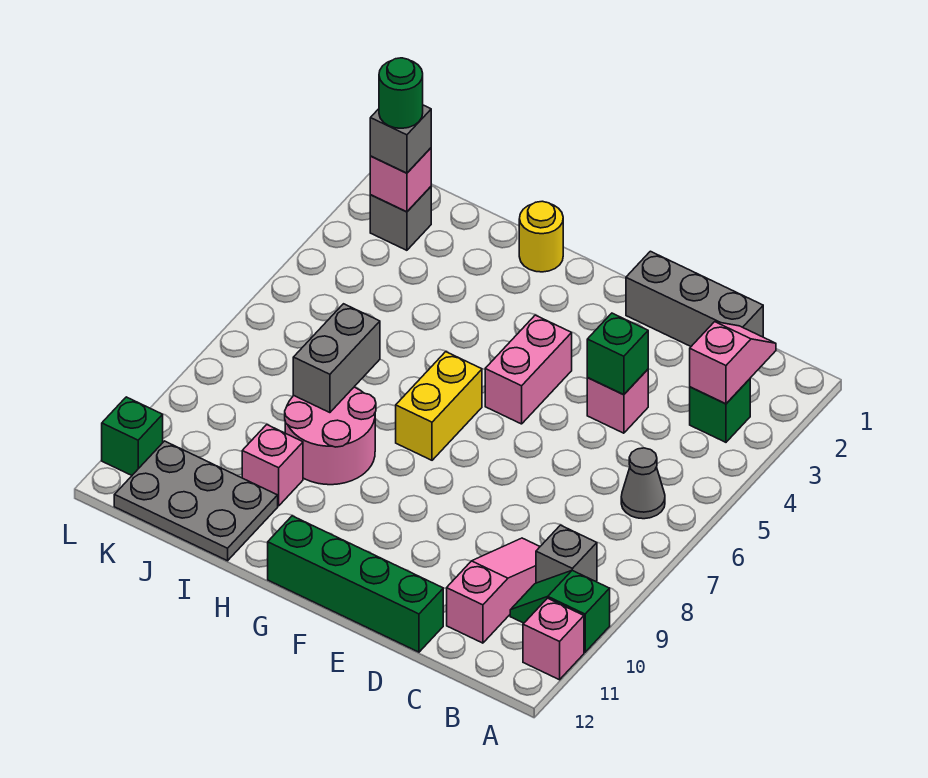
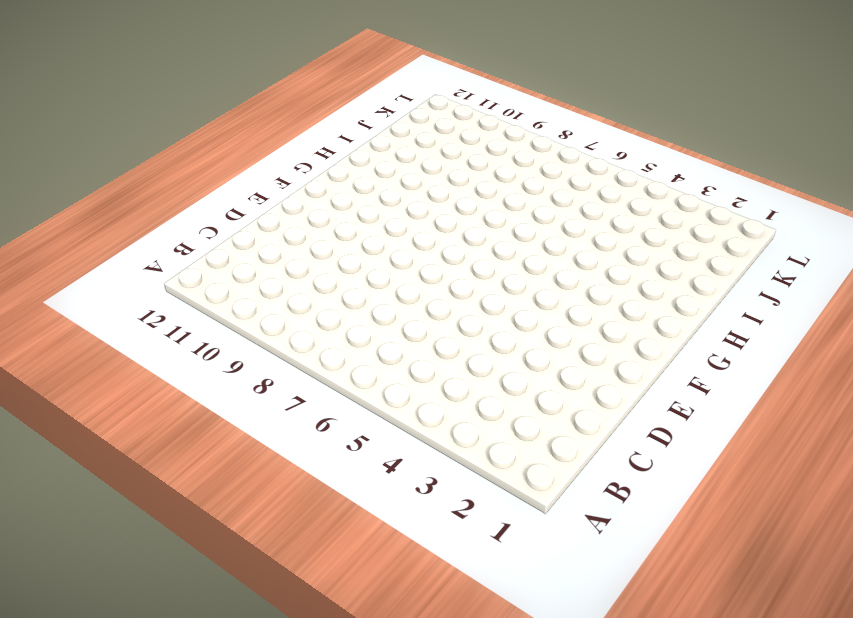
none -> green slope A10:B10 level 1 top A
none -> pink brick A11 level 1
none -> green brick B3 level 1

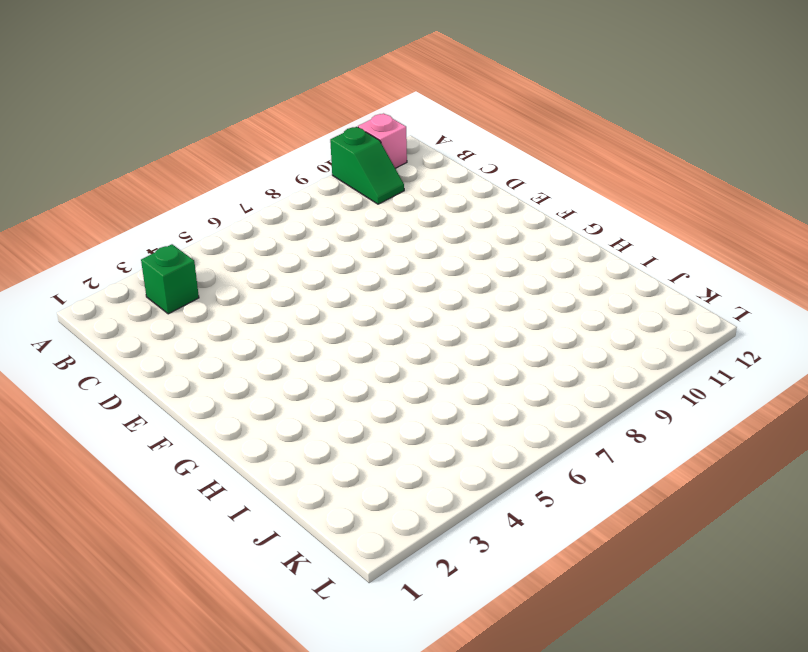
none -> grey cone B6 level 1
none -> grey brick B9 level 1
none -> grey brick C1:E1 level 1

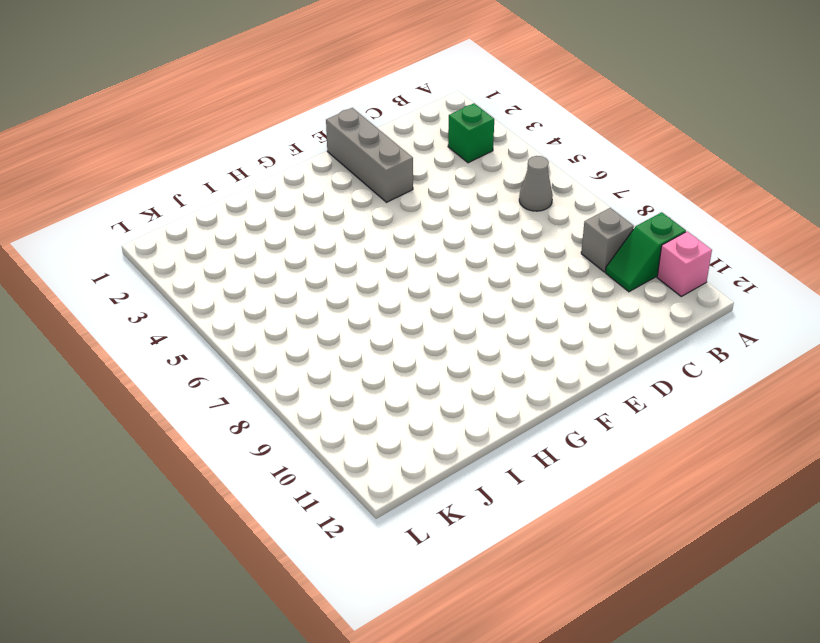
grey brick E1:E3 level 1 -> grey brick C1:E1 level 1
none -> pink slope C9:C11 level 1 top 11
none -> pink brick D4 level 1
none -> green brick D12:G12 level 1

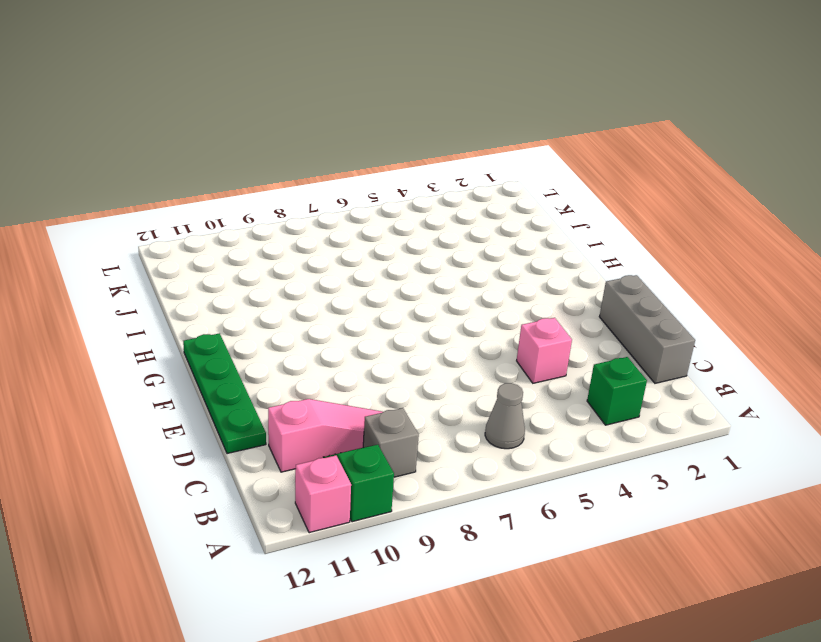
green plate D12:G12 level 1 -> green brick D12:G12 level 1
none -> pink brick F4:F5 level 1
none -> yellow brick G6:G7 level 1
none -> yellow round brick H1 level 1

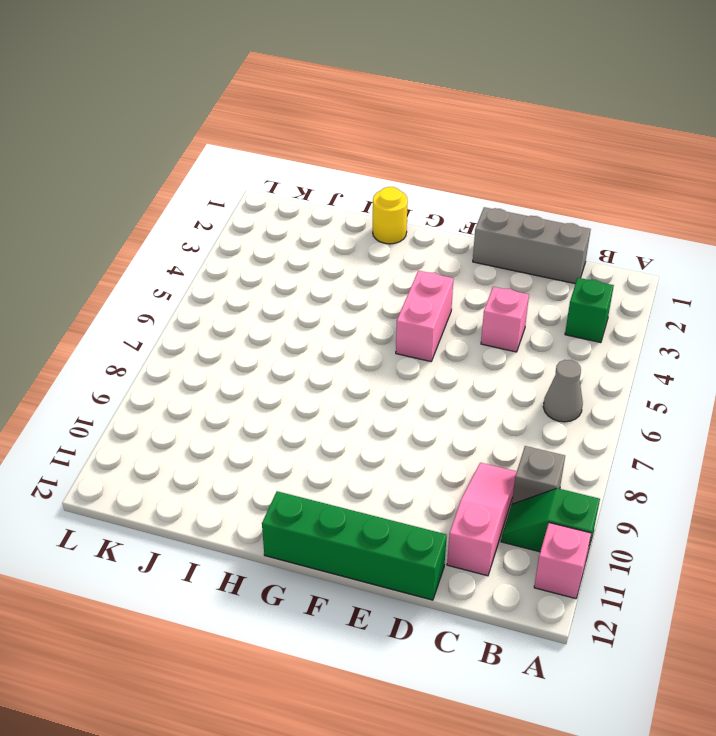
none -> yellow brick G6:G7 level 1
none -> pink round brick H8:I9 level 1
none -> pink brick I10 level 1

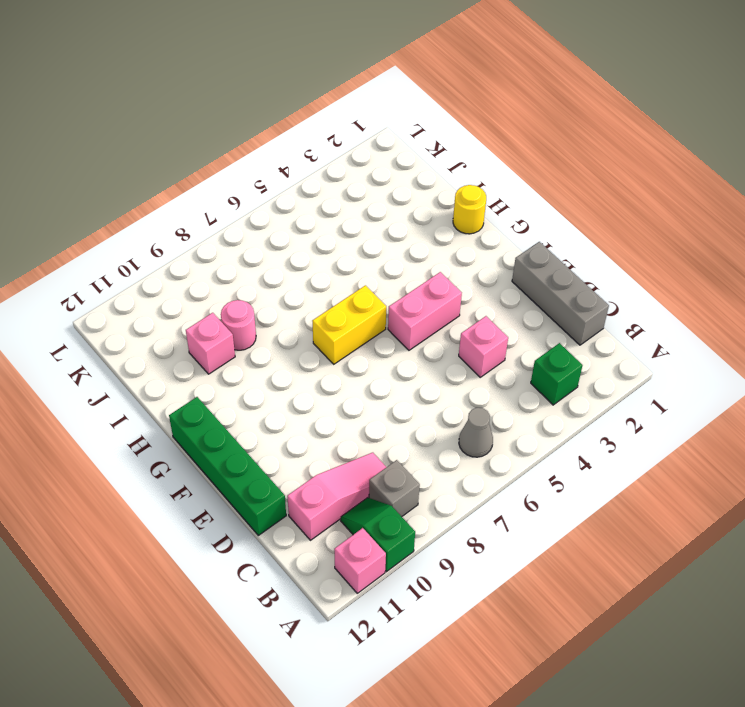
pink round brick I9 level 1 -> pink round brick H8:I9 level 1
none -> grey plate I11:K12 level 1
none -> grey brick K2 level 1
none -> green brick L11 level 1

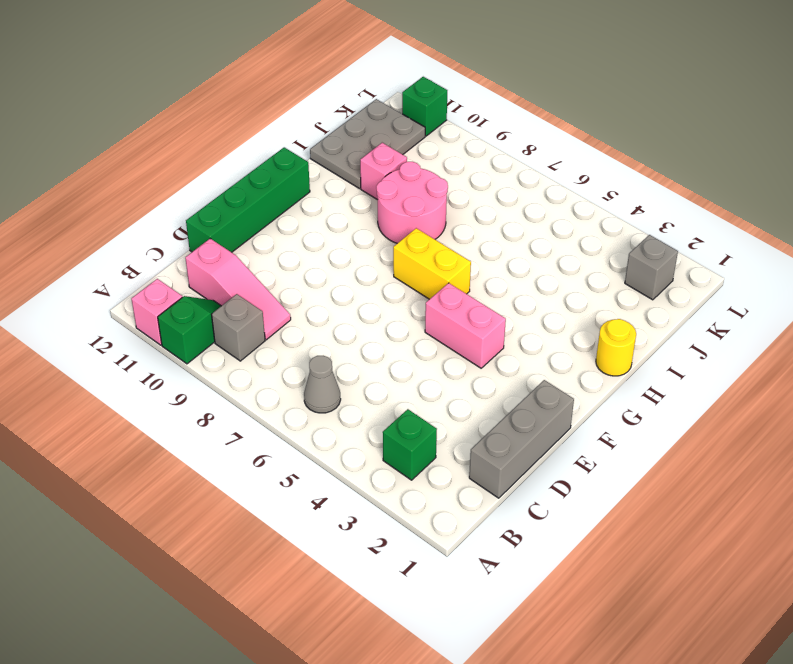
none -> pink brick D4 level 1
none -> pink slope B2:B3 level 2 top 3
none -> green brick D4 level 2

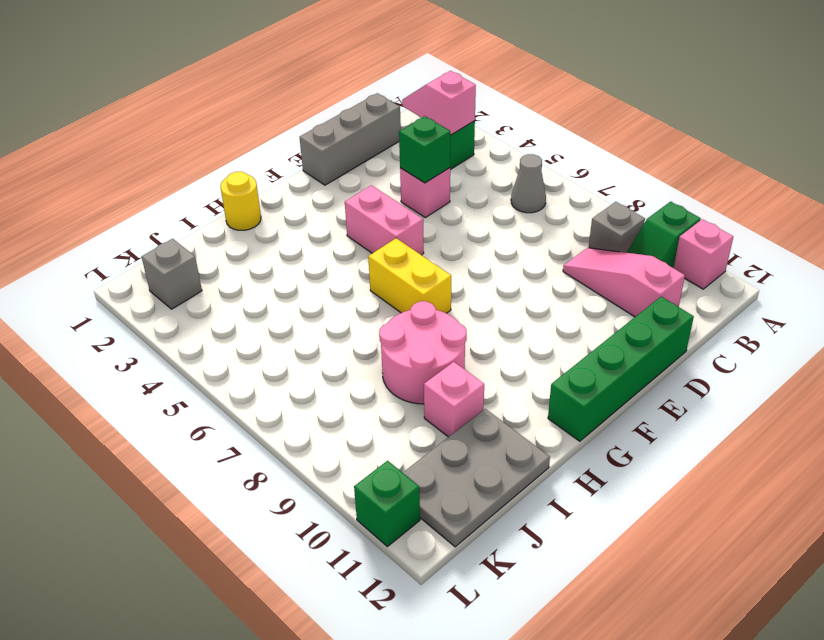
none -> grey brick I7:I8 level 2
none -> pink brick K2 level 2
none -> grey brick K2 level 3

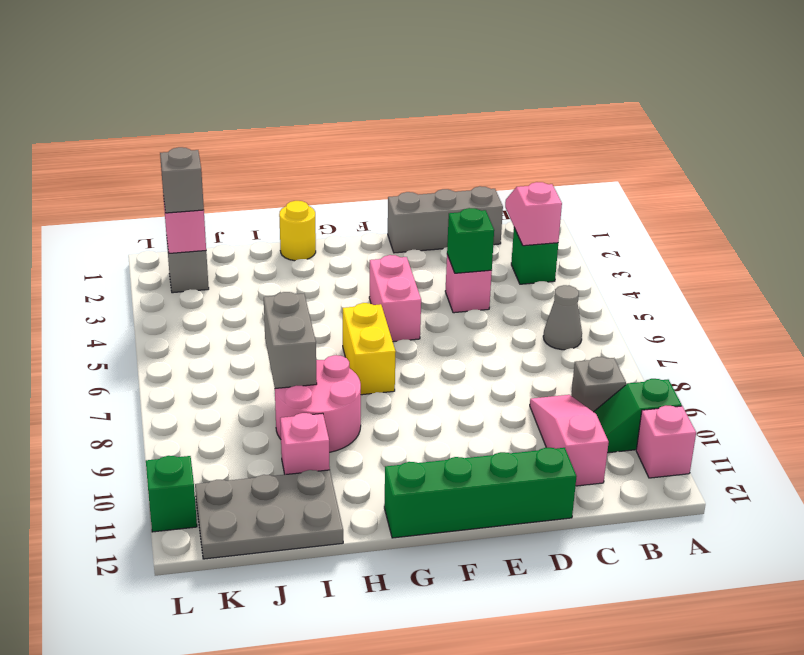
none -> green round brick K2 level 4

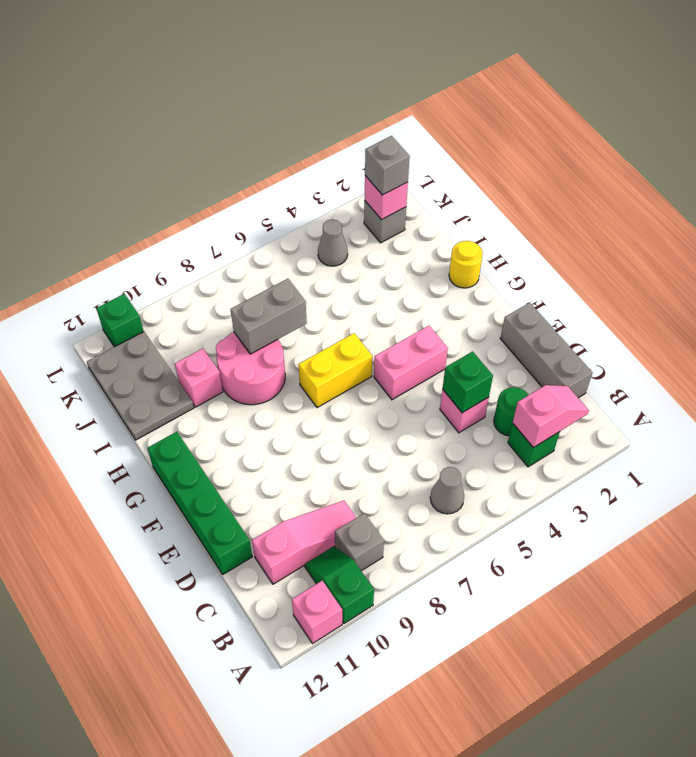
green round brick C3 level 1 -> green round brick K2 level 4
grey cone K4 level 1 -> none

